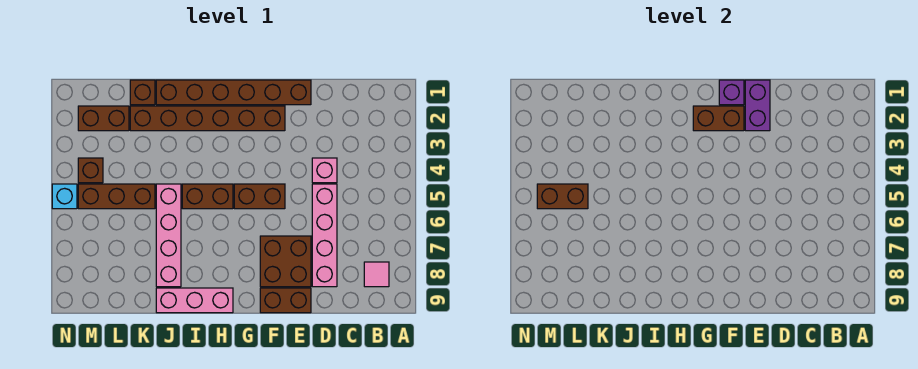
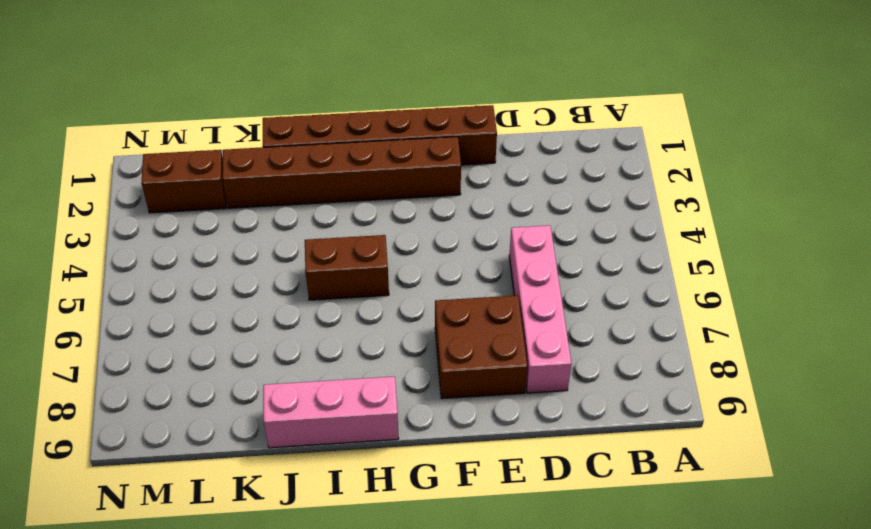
none -> pink tile B8 level 1
none -> pink brick D4 level 1
none -> brown brick E9:F9 level 1

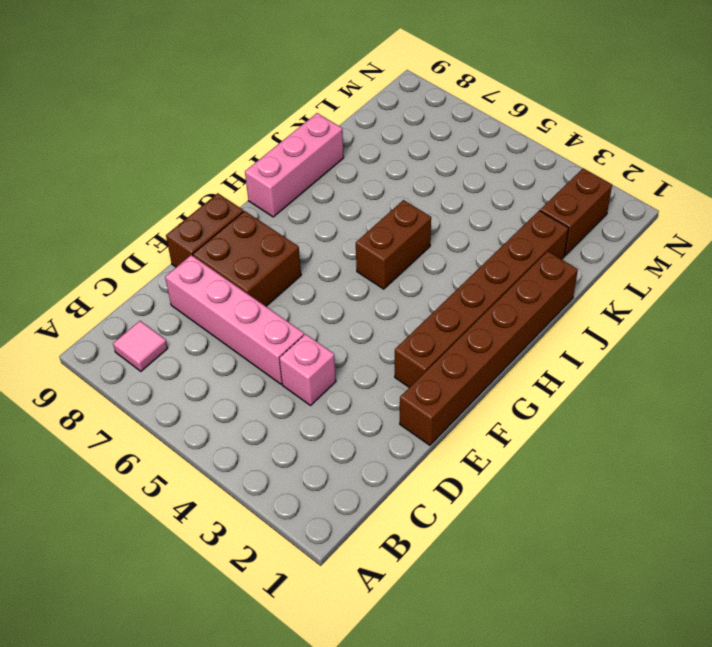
none -> brown brick F5:G5 level 1
none -> pink brick J5:J8 level 1
none -> brown brick K1 level 1

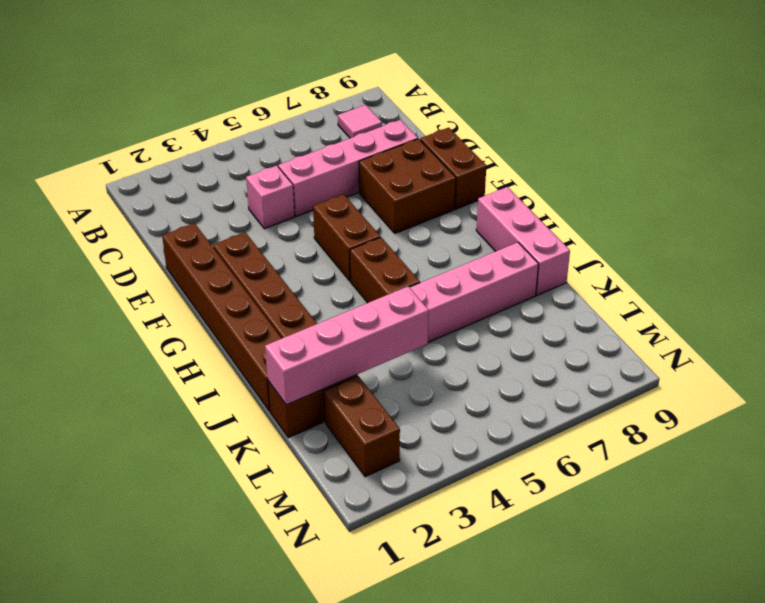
pink brick K1:K4 level 2 -> none
none -> brown brick K5:M5 level 1
none -> brown brick M4 level 1
none -> cyan brick N5 level 1

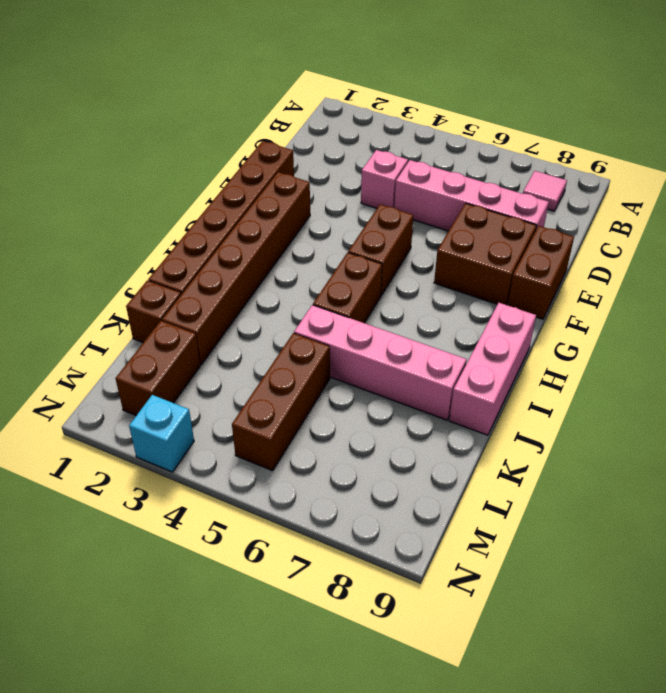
cyan brick N3 level 1 -> cyan brick N5 level 1
none -> brown brick M4 level 1
none -> purple brick E1:E2 level 2
none -> purple brick F1 level 2

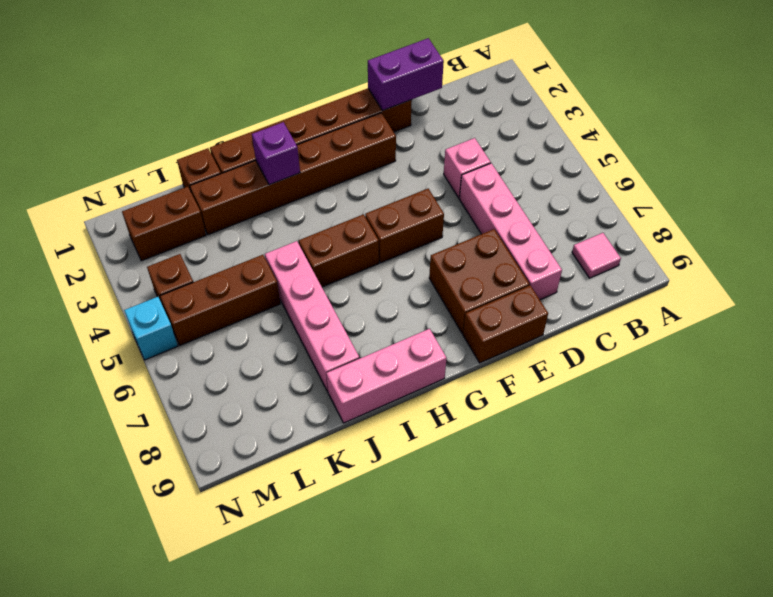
purple brick D1:E1 level 2 -> purple brick E1:E2 level 2
purple brick I2 level 2 -> purple brick F1 level 2
none -> brown brick F2:G2 level 2
none -> brown brick L5:M5 level 2

